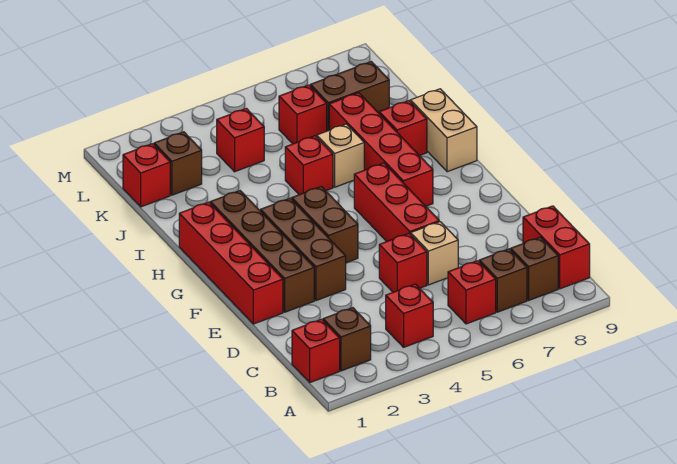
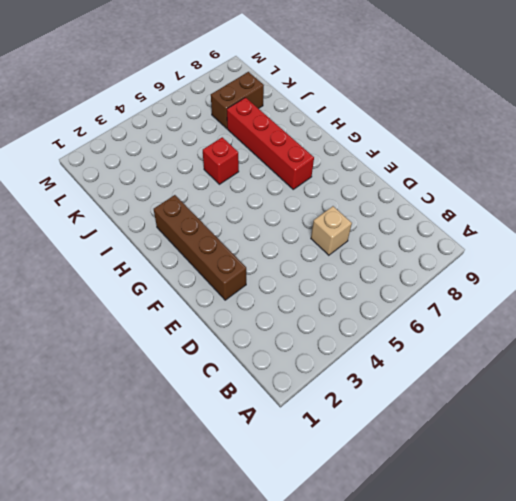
none -> red brick B1 level 1
none -> brown brick B2 level 1
none -> red brick B4 level 1

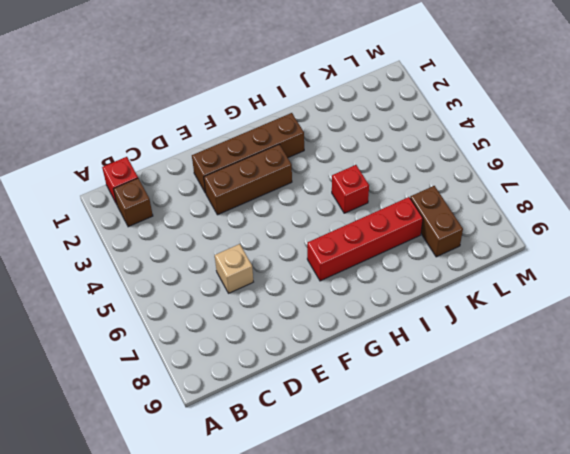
none -> red brick B4 level 1
none -> red brick B6 level 1
none -> brown brick B7 level 1

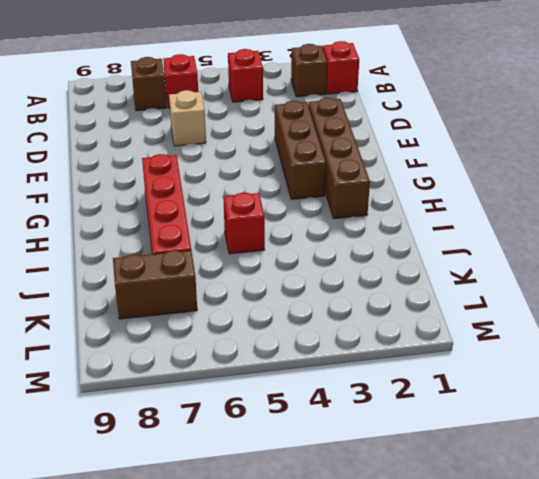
none -> brown brick B8 level 1
none -> red brick B9:C9 level 1
none -> red brick D5 level 1

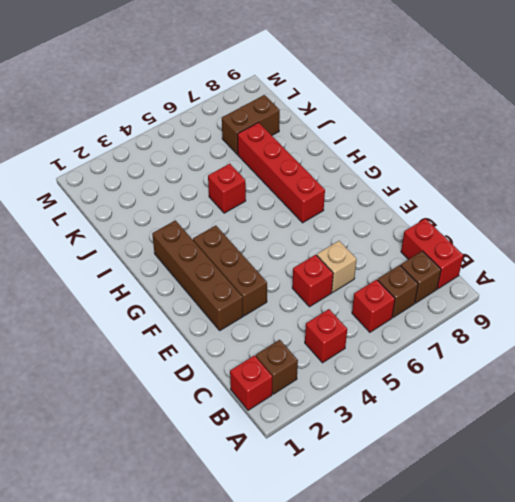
none -> red brick E1:H1 level 1
none -> red brick E6:G6 level 1
none -> brown brick F4:G4 level 1

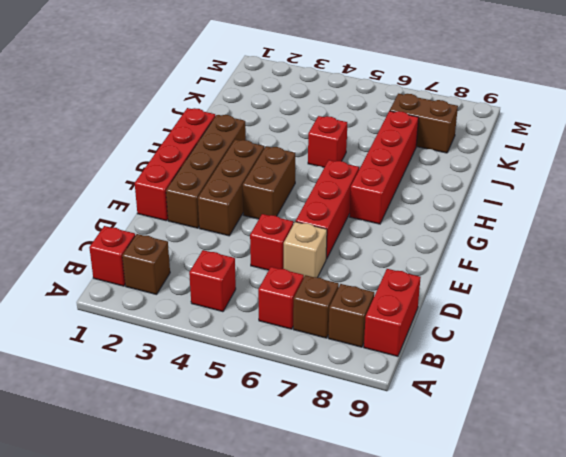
none -> tan brick H9:I9 level 1
none -> tan brick I6 level 1
none -> red brick I8 level 1

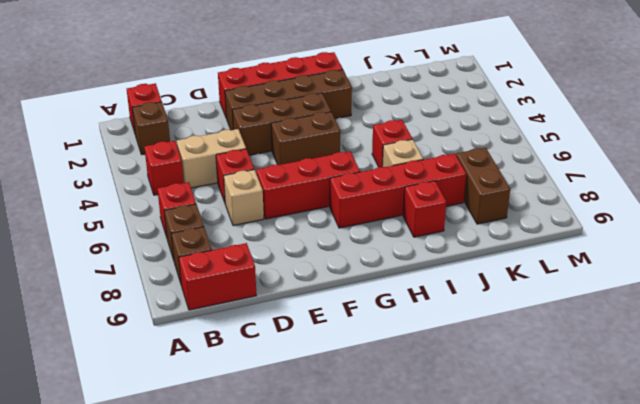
tan brick C4:D4 level 1 -> tan brick H9:I9 level 1
none -> red brick K1 level 1
none -> brown brick K2 level 1
none -> red brick K4 level 1

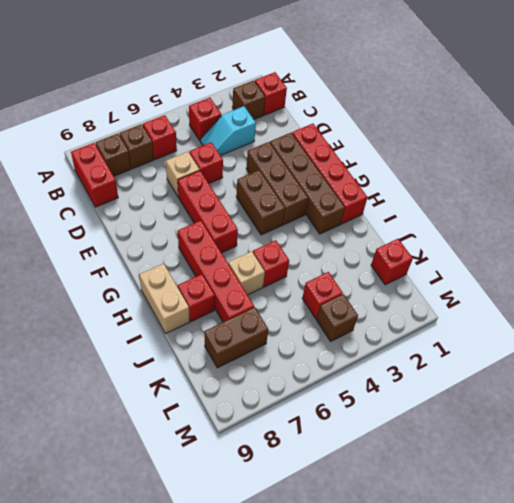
cyan slope C3:C4 level 1 top 3 -> none
brown brick L4 level 1 -> brown brick K2 level 1
none -> red brick K6 level 1

